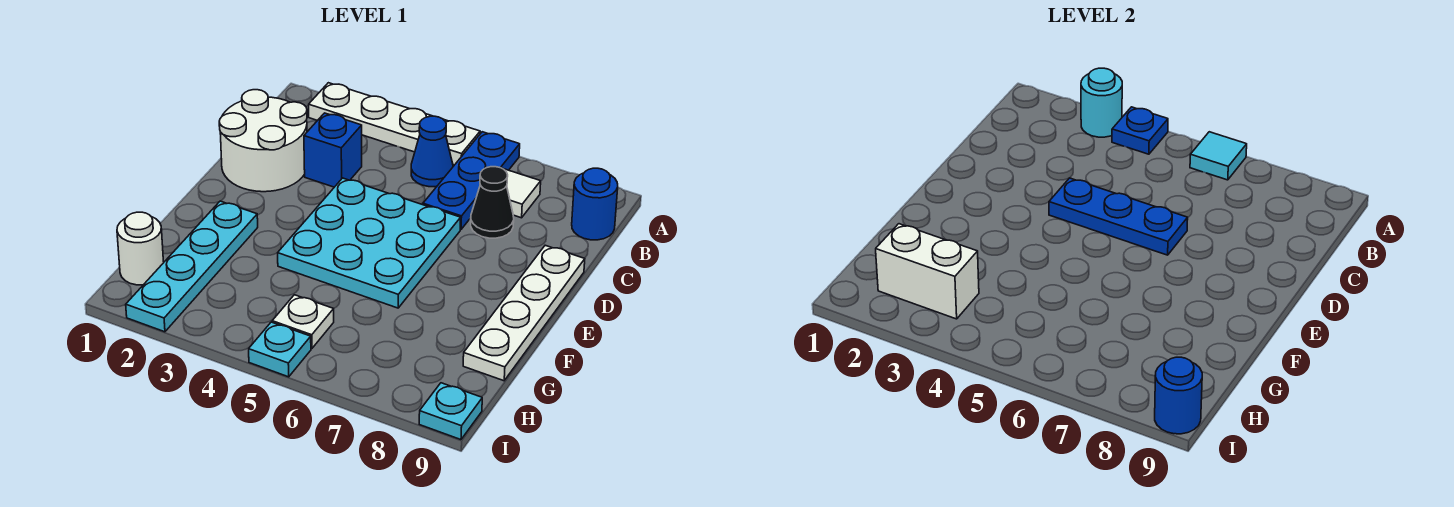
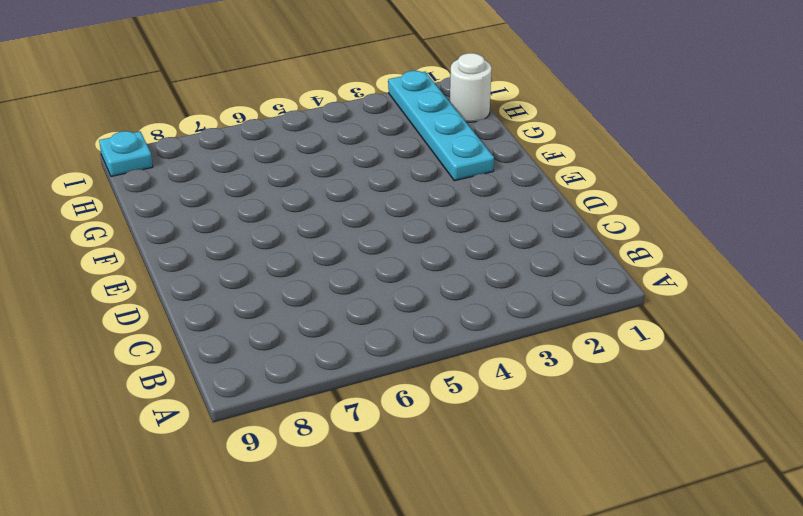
none -> white plate A2:A5 level 1
none -> blue plate A6:C6 level 1
none -> blue cone B5 level 1

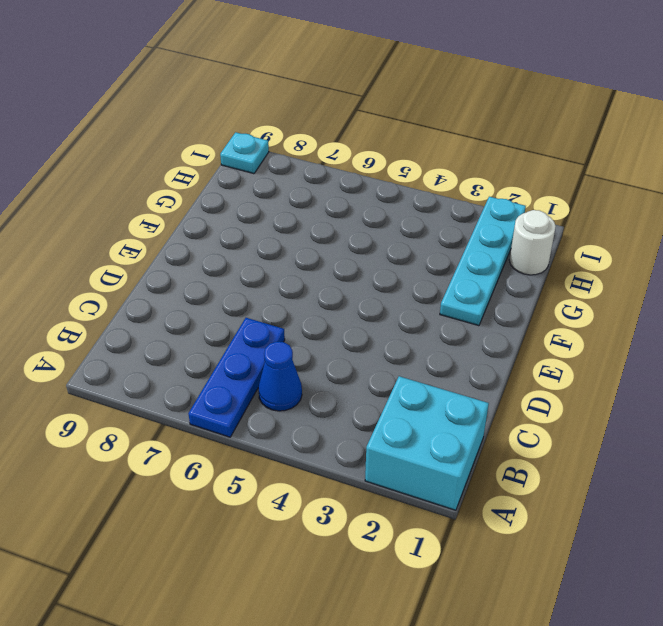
cyan brick A1:B2 level 1 -> white plate A2:A5 level 1
none -> white tile B7 level 1
none -> blue round brick B9 level 1
none -> white round brick C1:D2 level 1

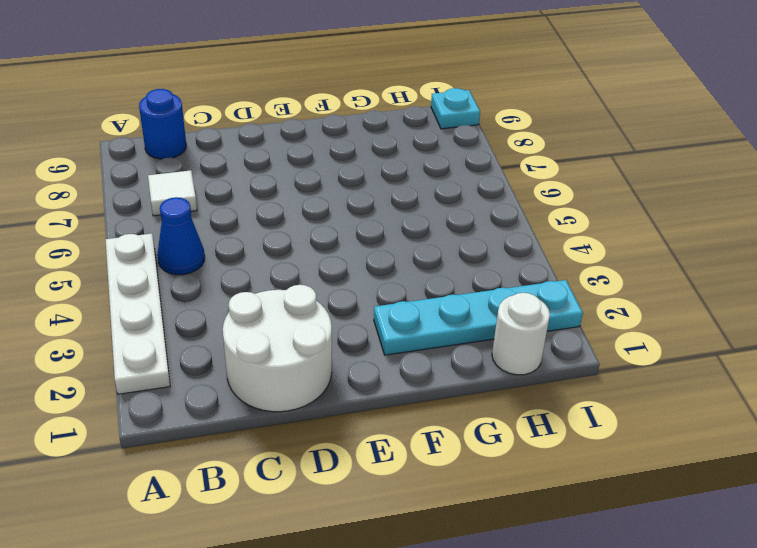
none -> blue plate A6:C6 level 1
none -> blue brick C3 level 1
none -> black cone C7 level 1

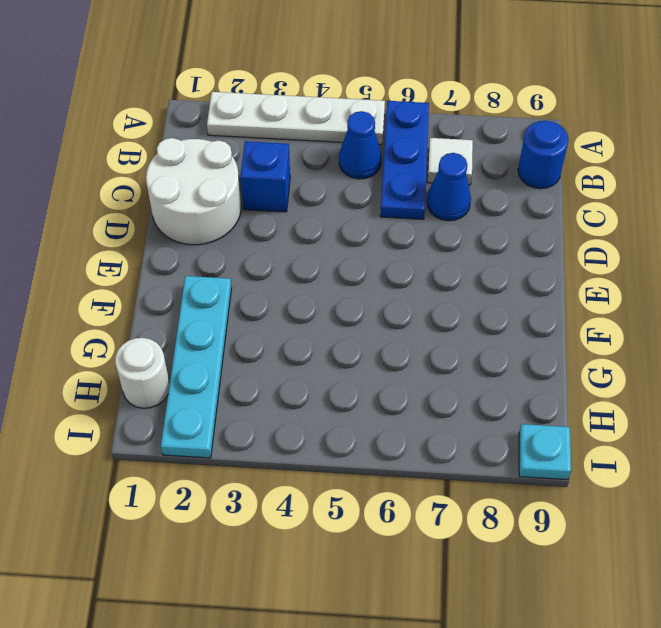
blue cone C7 level 1 -> black cone C7 level 1
none -> cyan plate D4:F6 level 1
none -> white plate D9:G9 level 1
none -> white plate H5 level 1

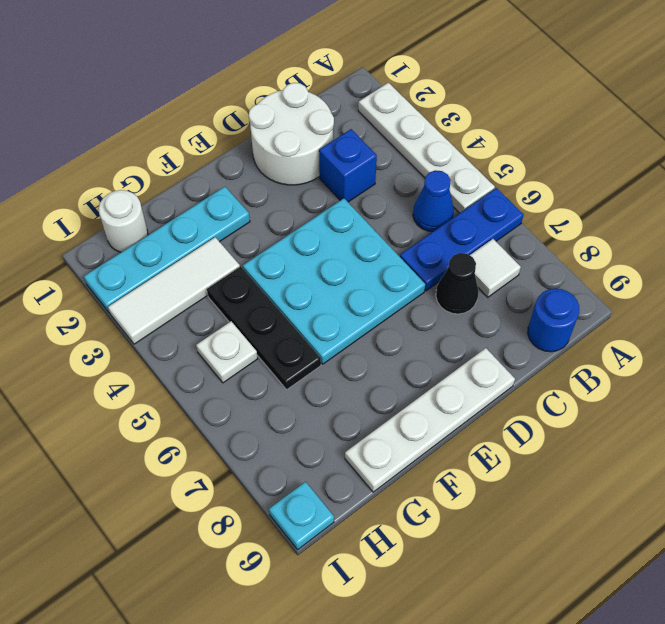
white tile G3:I3 level 1 -> none
black plate G4:G6 level 1 -> none
none -> cyan plate I5 level 1
none -> cyan round brick A3 level 2
none -> blue plate A4 level 2

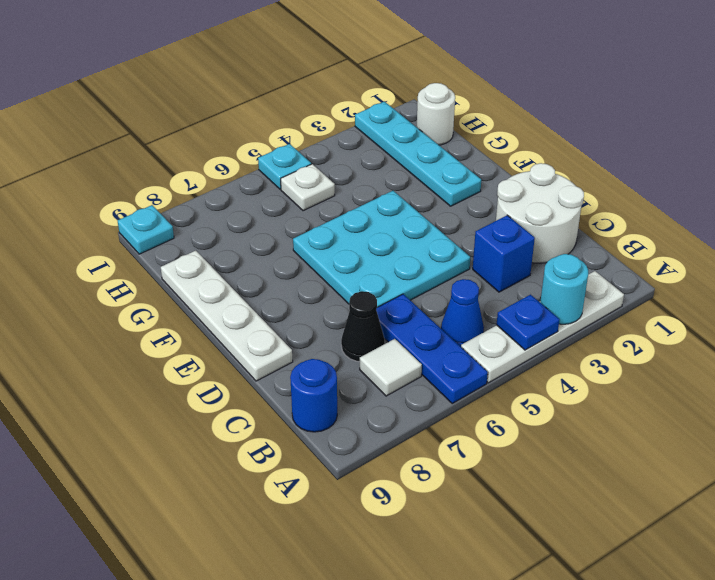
none -> cyan tile A6 level 2
none -> blue plate D4:D6 level 2
none -> white brick H2:H3 level 2

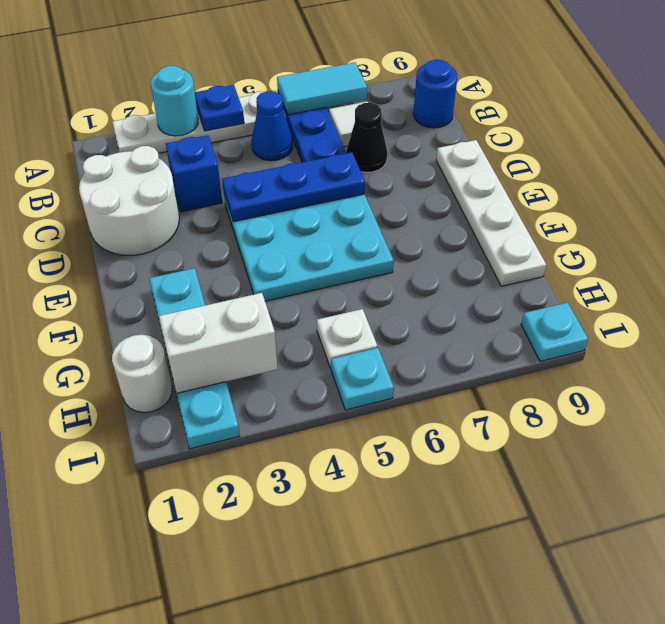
cyan tile A6:A7 level 2 -> cyan tile A6 level 2
none -> blue round brick I9 level 2

